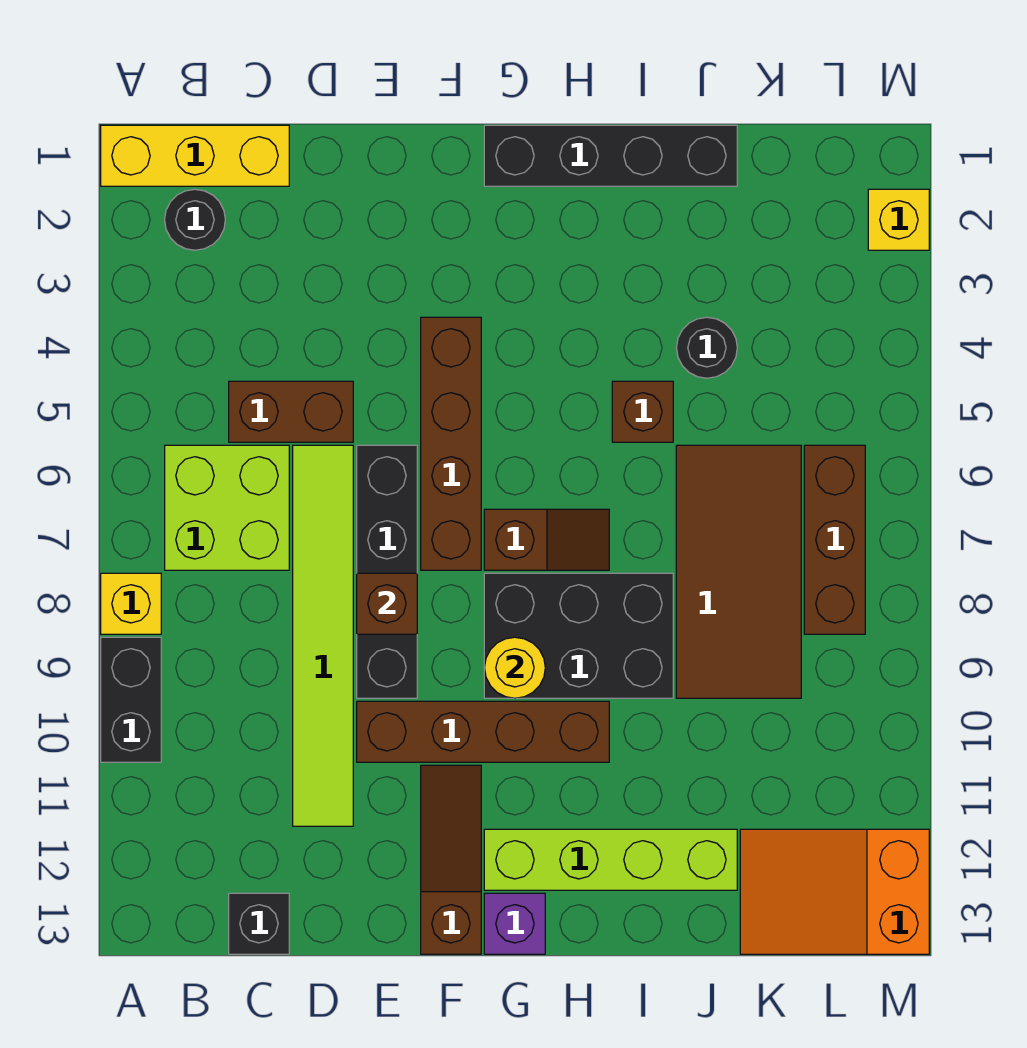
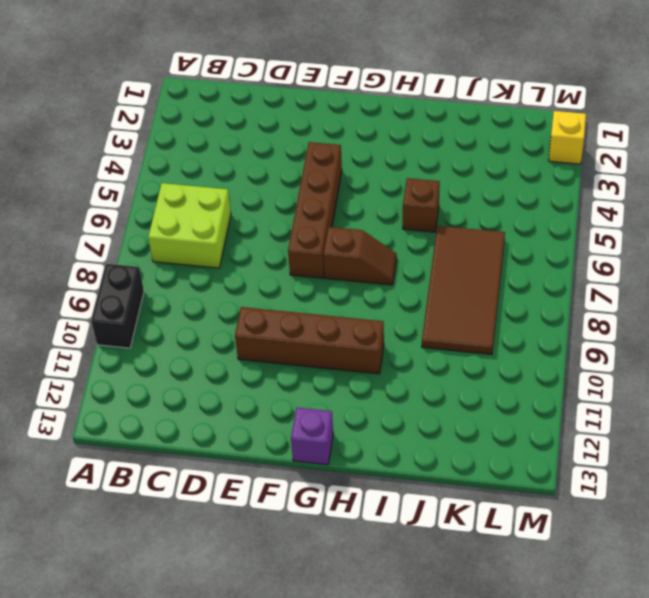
none -> yellow brick A1:C1 level 1
none -> yellow brick A8 level 1
none -> black round brick B2 level 1

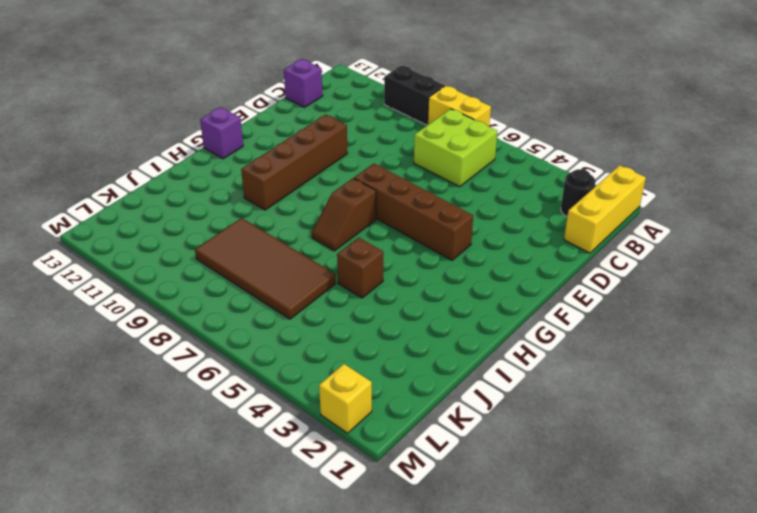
yellow brick A7:A8 level 1 -> yellow brick A8 level 1
purple brick C13 level 1 -> black brick C13 level 1
none -> brown brick C5:D5 level 1
none -> lime tile D6:D11 level 1
none -> black brick E6:E9 level 1

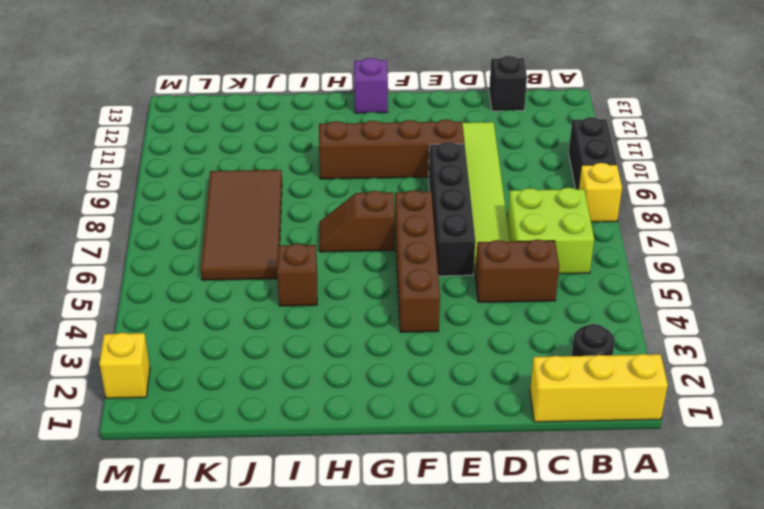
none -> brown slope F11:F13 level 1 top 13
none -> black brick G1:J1 level 1
none -> black brick G8:I9 level 1

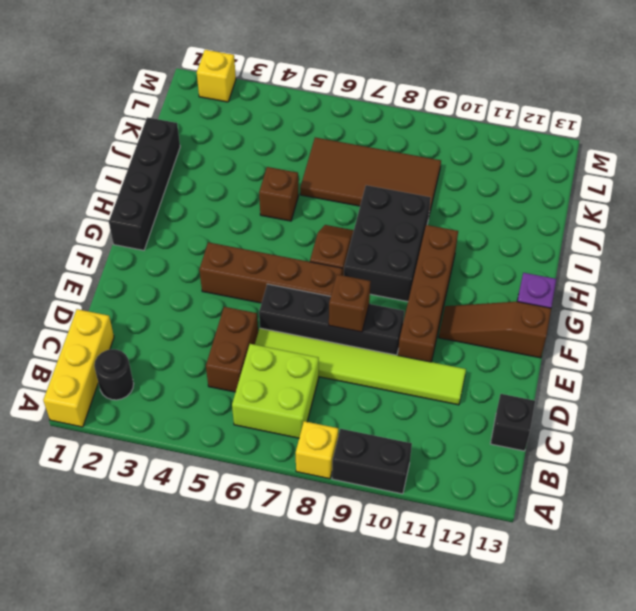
none -> lime brick G12:J12 level 1
none -> black round brick J4 level 1
none -> orange slope K12:M13 level 1 top M

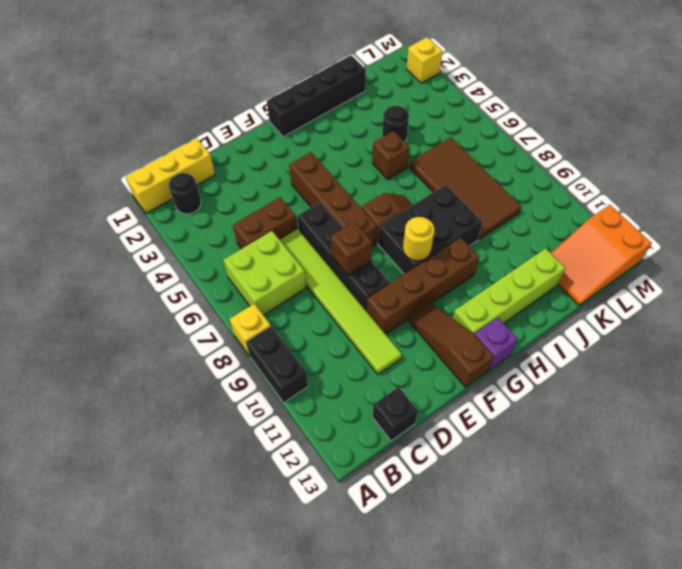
none -> brown brick L6:L8 level 1

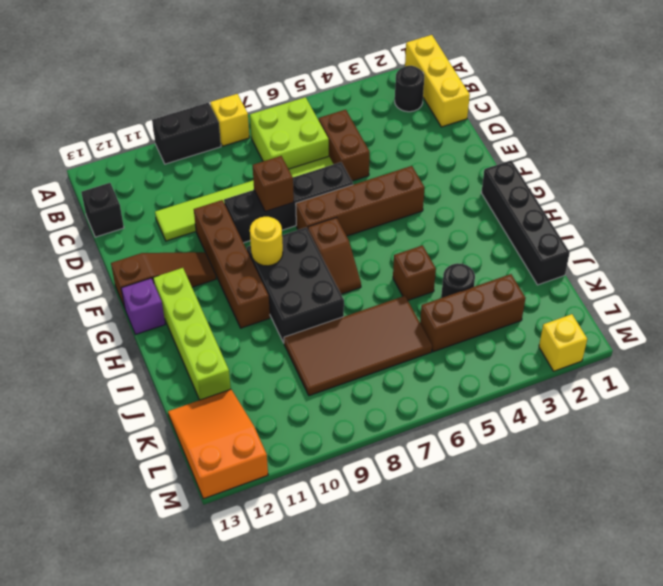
brown brick K3:K5 level 1 -> brown brick L6:L8 level 1

